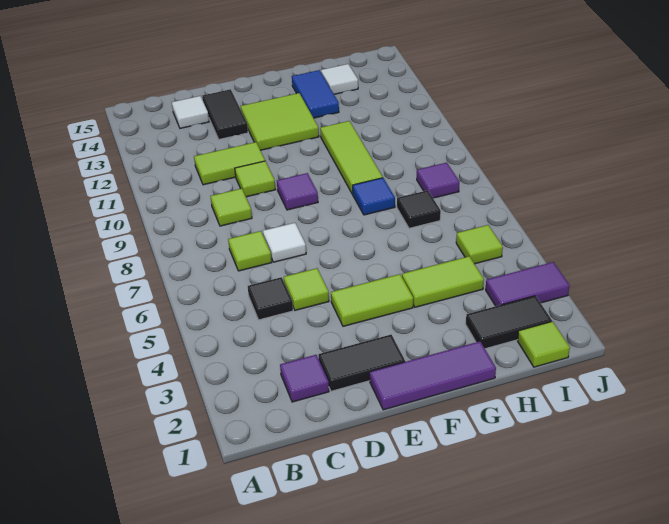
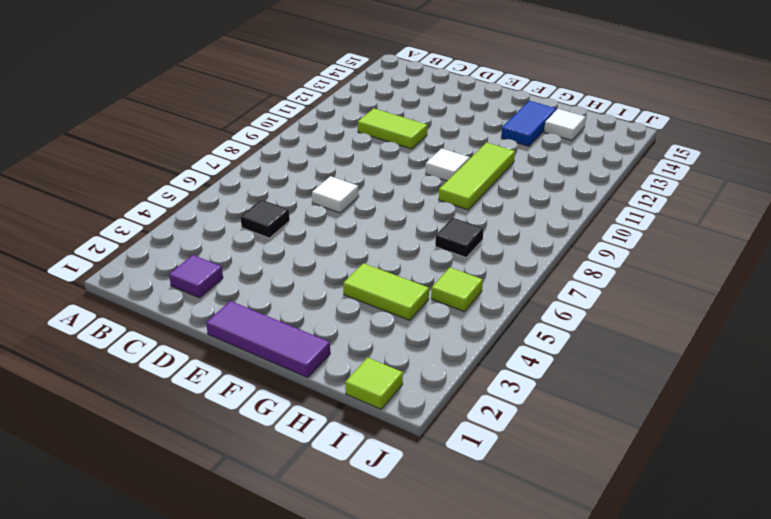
white tile F10 level 1 -> white tile C14 level 1
none -> lime tile C7 level 1
none -> lime tile C9 level 1
none -> black tile D2:E2 level 1

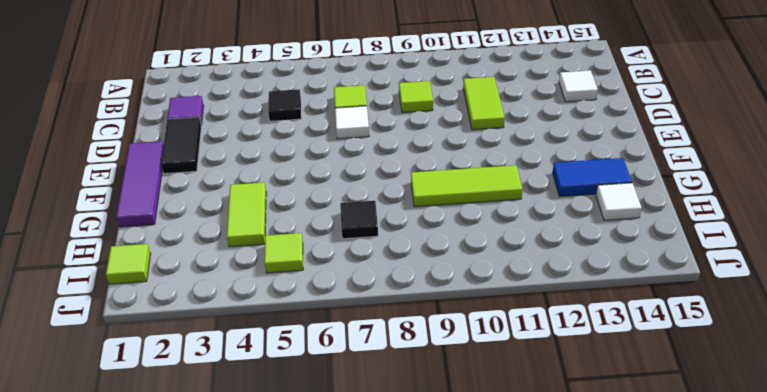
none -> lime tile D5 level 1
none -> lime tile D10 level 1
none -> black tile D13:D14 level 1

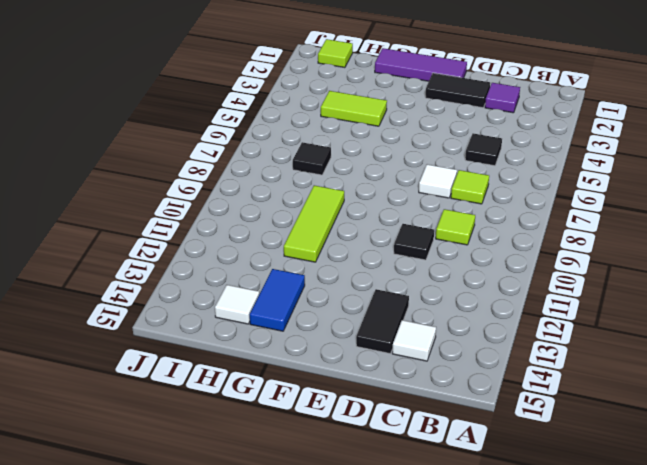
black tile D10 level 1 -> lime tile D10 level 1
none -> lime tile C11:D11 level 1
none -> lime tile D5 level 1
none -> lime tile E4:F4 level 1

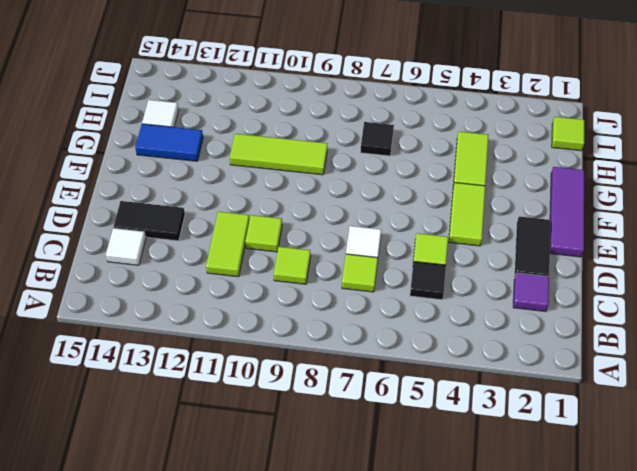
none -> purple tile E9 level 1
none -> lime tile E12:F13 level 1
none -> blue tile G8 level 1

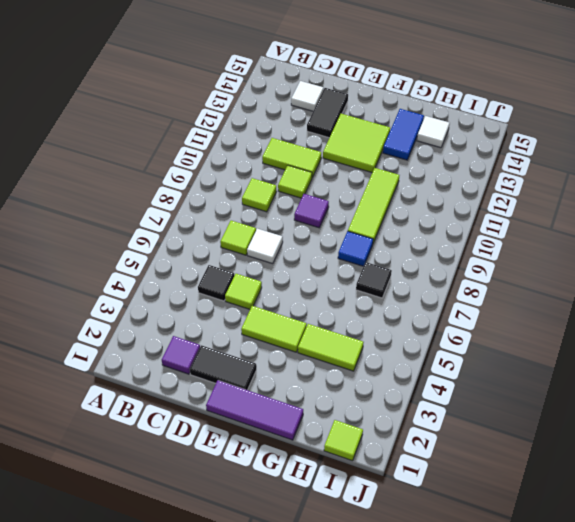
none -> black tile H2:I2 level 1
none -> purple tile I3:J3 level 1
none -> lime tile I5 level 1

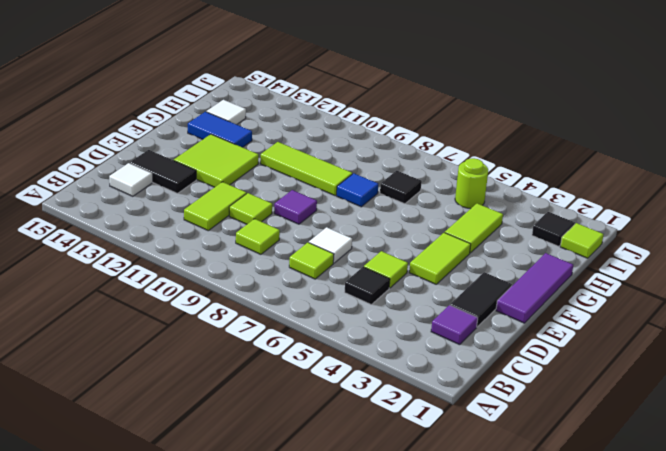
black tile I2 level 1 -> black tile H2:I2 level 1
lime round brick I5 level 1 -> lime tile I5 level 1
none -> purple tile I3:J3 level 1
none -> purple tile I8 level 1

